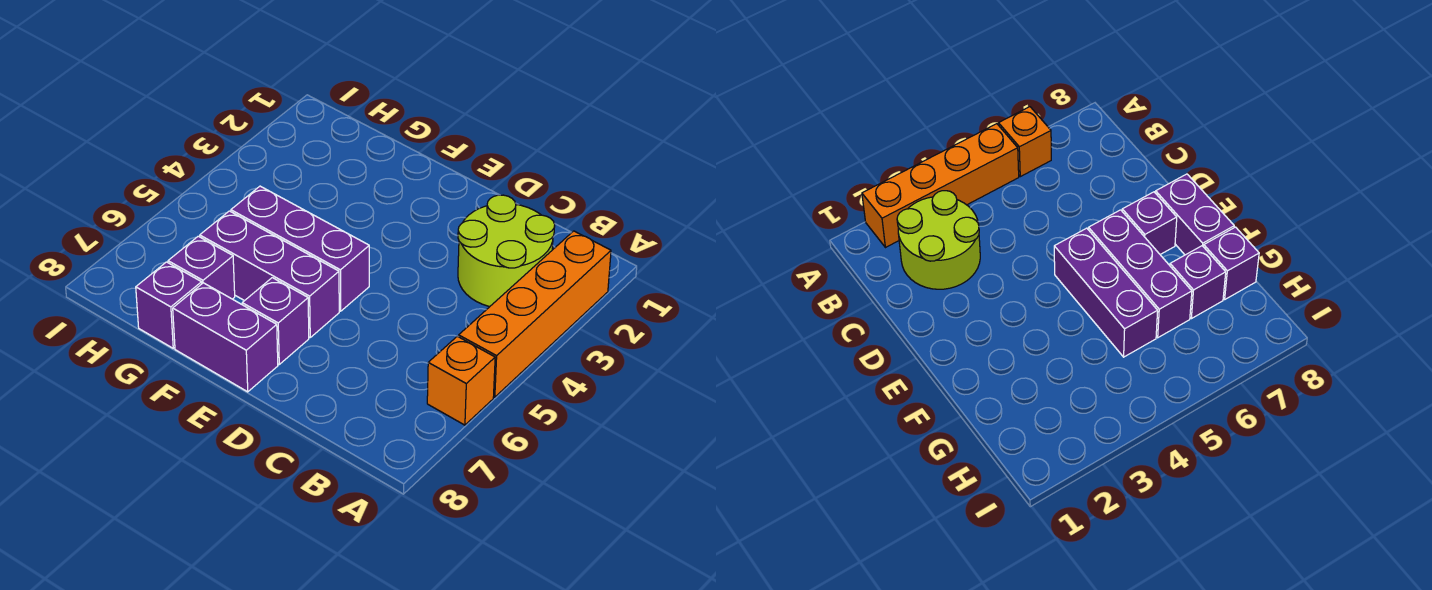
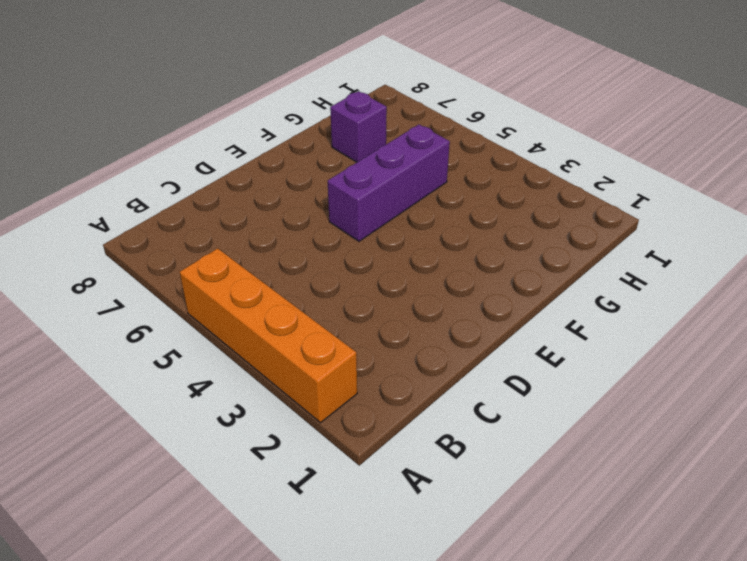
none -> orange brick A6 level 1
none -> lime round brick B2:C3 level 1

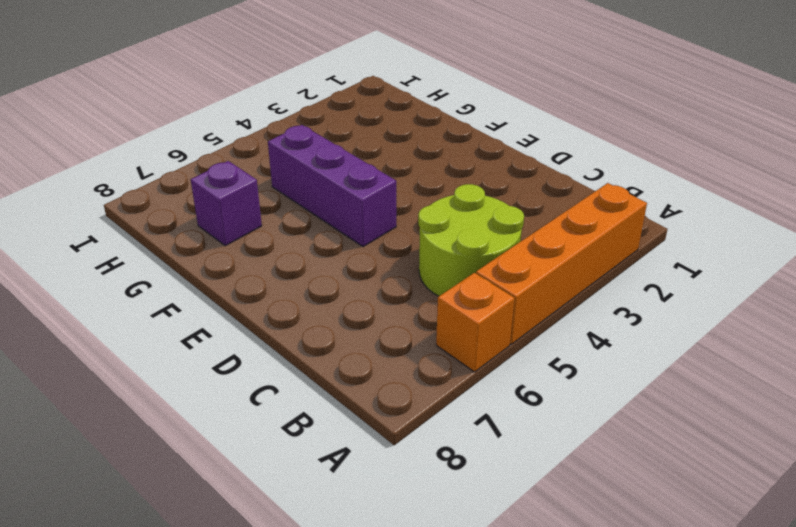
lime round brick B4:C5 level 1 -> lime round brick B2:C3 level 1
none -> purple brick E6:G6 level 1
none -> purple brick E7 level 1

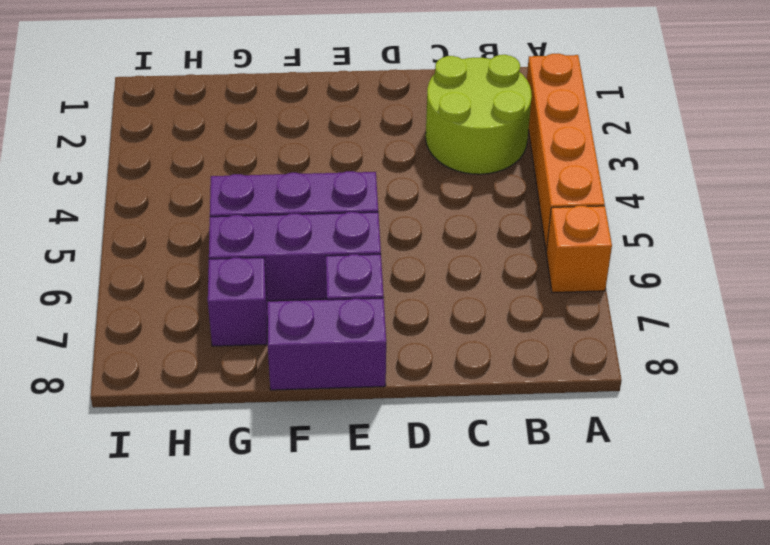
none -> purple brick G8 level 1

